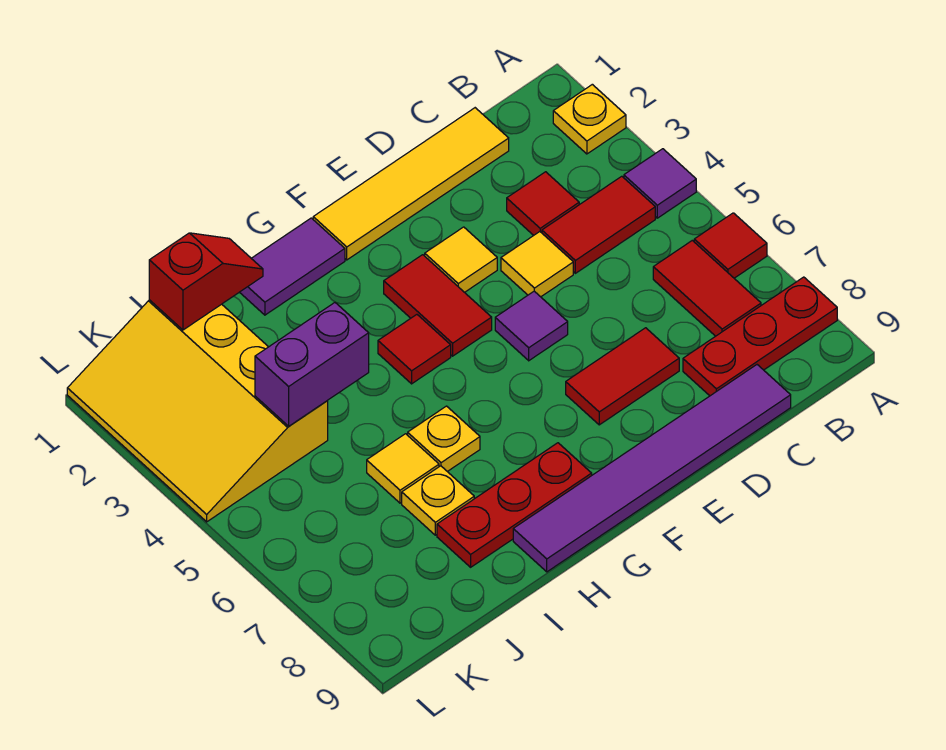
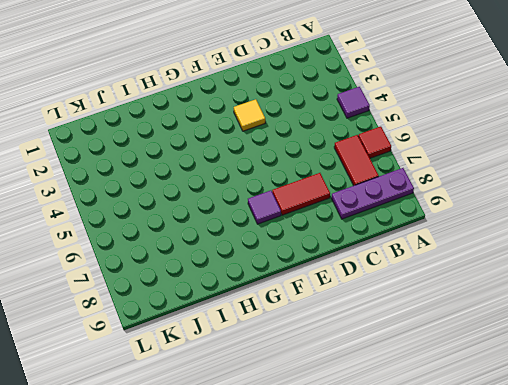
purple plate A8:C8 level 1 -> red plate A8:C8 level 1
purple tile F7 level 1 -> purple tile E5 level 1
none -> yellow plate A2 level 1
none -> red tile B4:C4 level 1
none -> yellow tile C1:F1 level 1

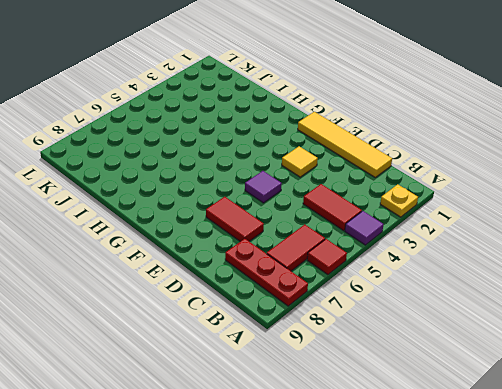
none -> red tile C3 level 1
none -> purple tile C9:H9 level 1
none -> yellow tile D4 level 1

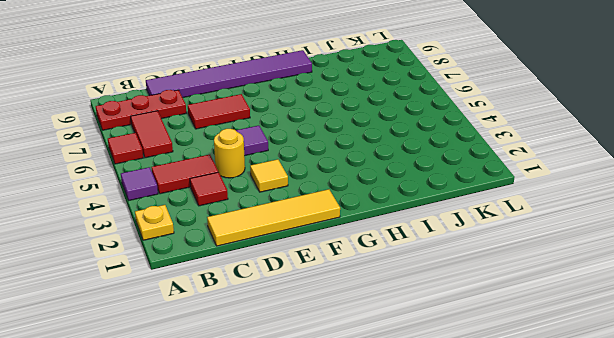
yellow round brick D4 level 1 -> yellow tile D4 level 1
none -> red tile F3:F4 level 1
none -> purple tile G1:H1 level 1
none -> red tile G4 level 1

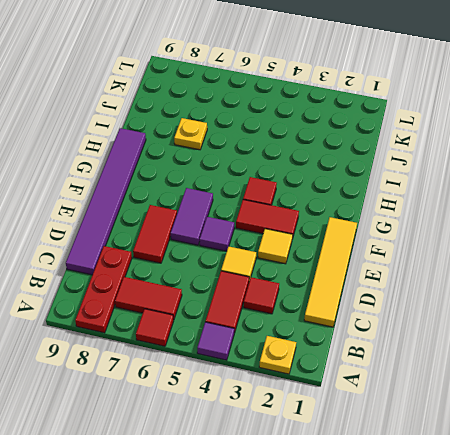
purple tile E6:F6 level 1 -> purple tile G1:H1 level 1
none -> red plate G8:I8 level 1
none -> yellow plate H6 level 1
none -> yellow tile I6 level 1

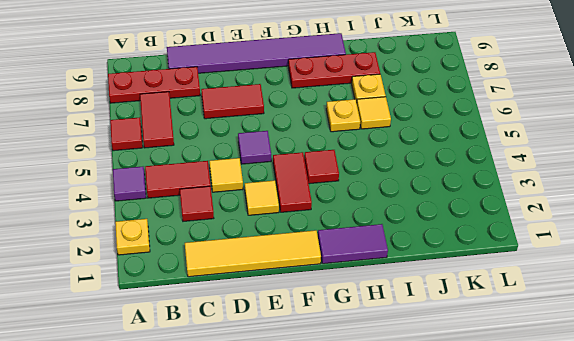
none -> yellow slope J1:L4 level 1 top J
none -> red slope I1:J1 level 2 top J
none -> purple brick I4:J4 level 2

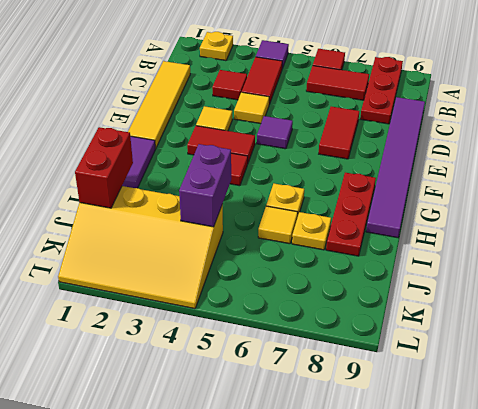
red brick I1:J1 level 2 -> red slope I1:J1 level 2 top J

